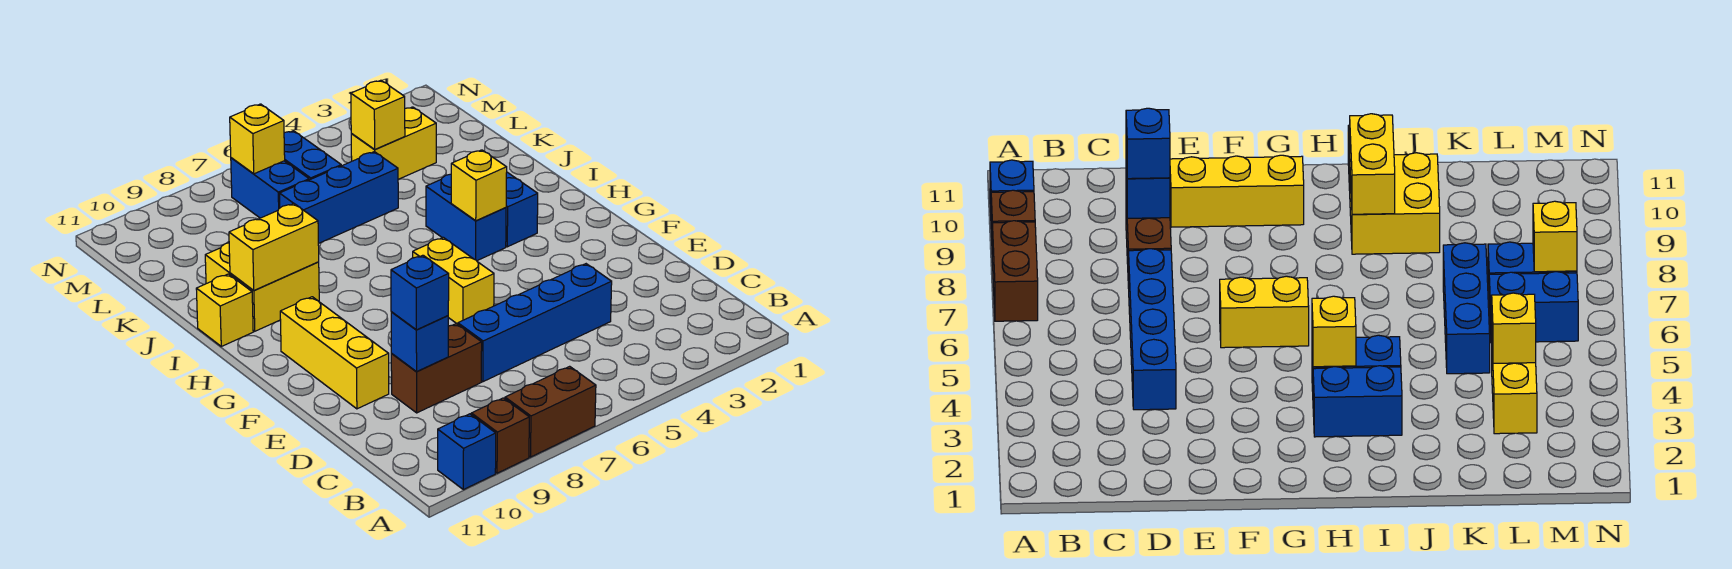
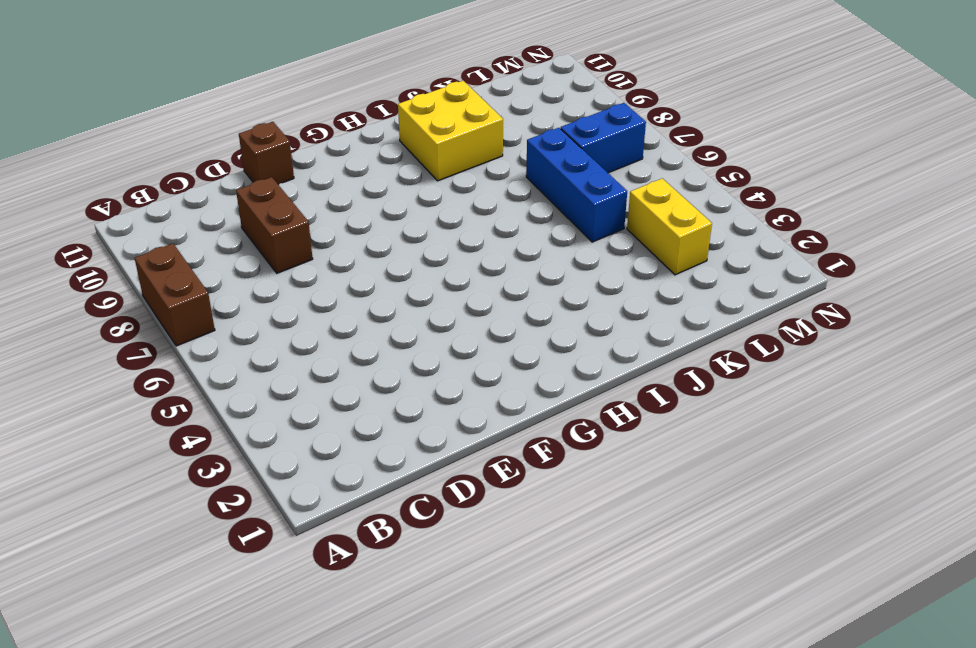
brown brick E11 level 1 -> brown brick A9 level 1
none -> blue brick A10 level 1
none -> blue brick D4:D7 level 1
none -> yellow brick E10:G10 level 1

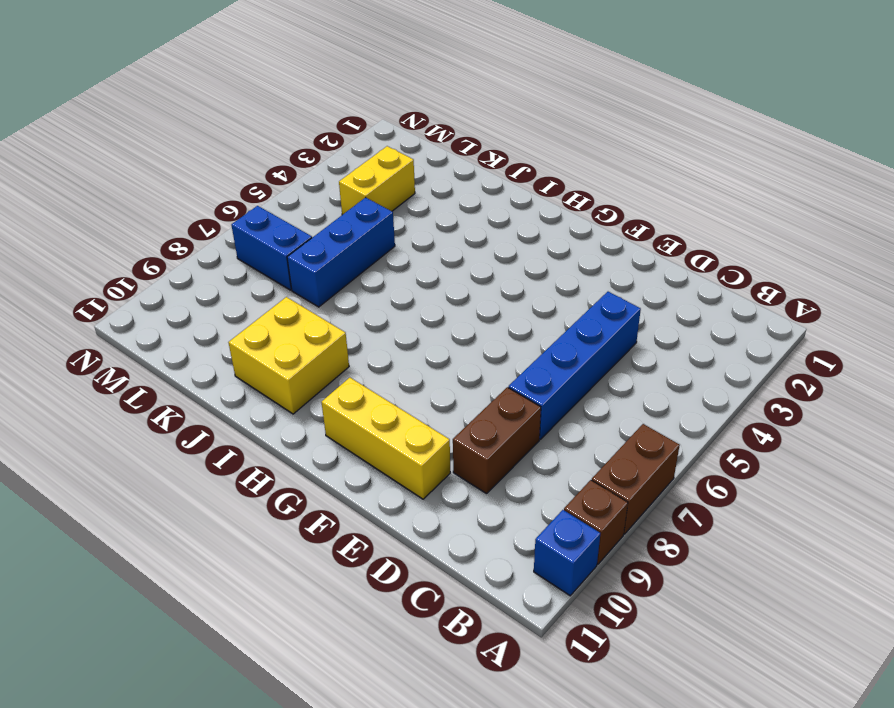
none -> yellow brick F6:G6 level 1
none -> blue brick H3:I3 level 1
none -> blue brick H4:I4 level 1

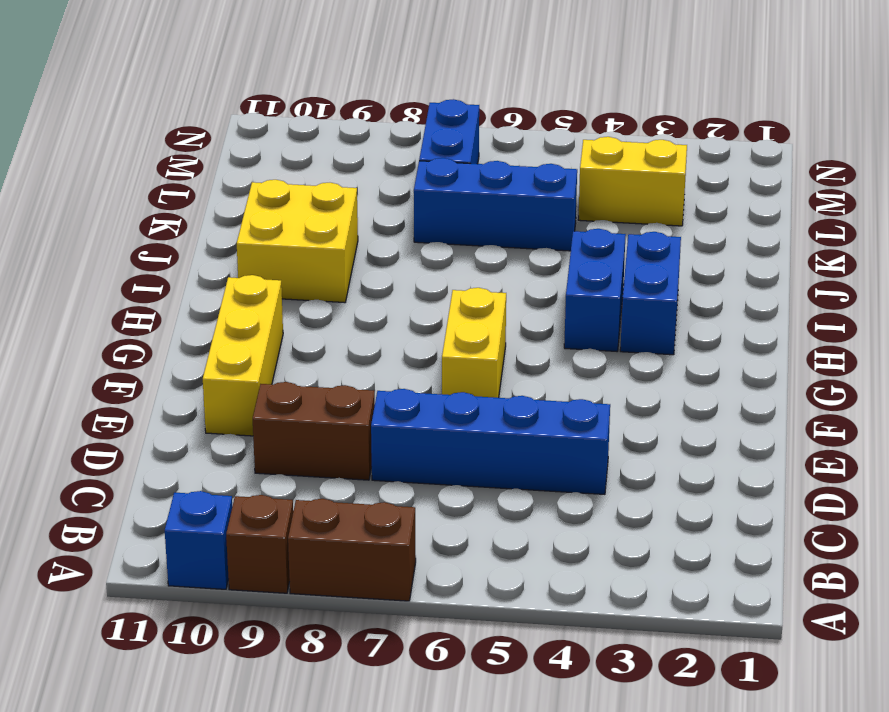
none -> yellow brick I11 level 1
none -> blue brick L6:M6 level 1
none -> blue brick D9 level 2

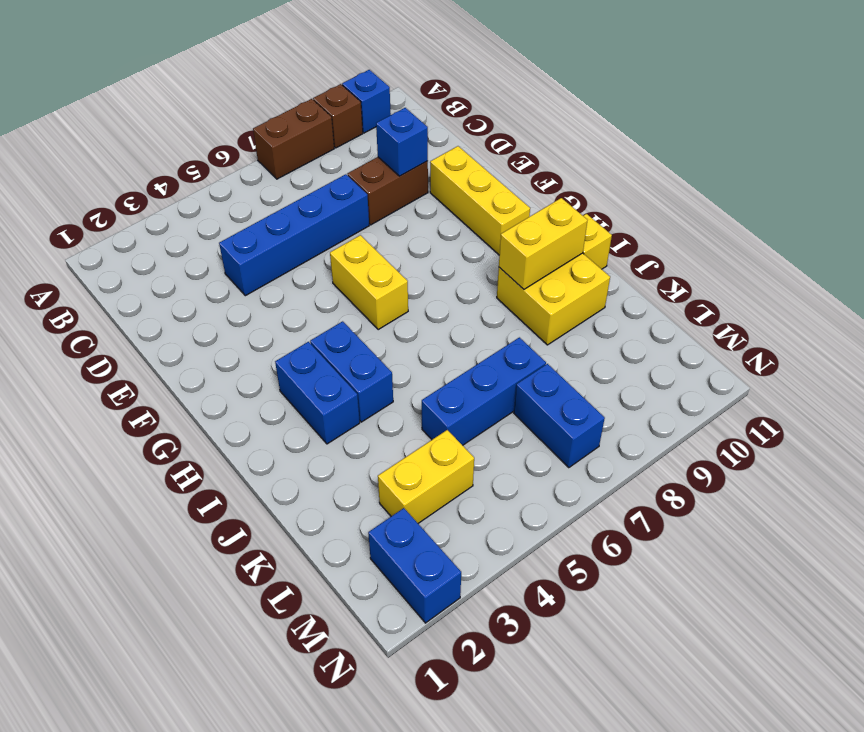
blue brick M2:N2 level 1 -> blue brick L6:M6 level 1
none -> yellow brick H4 level 2
none -> yellow brick L4 level 2
none -> yellow brick M7 level 2

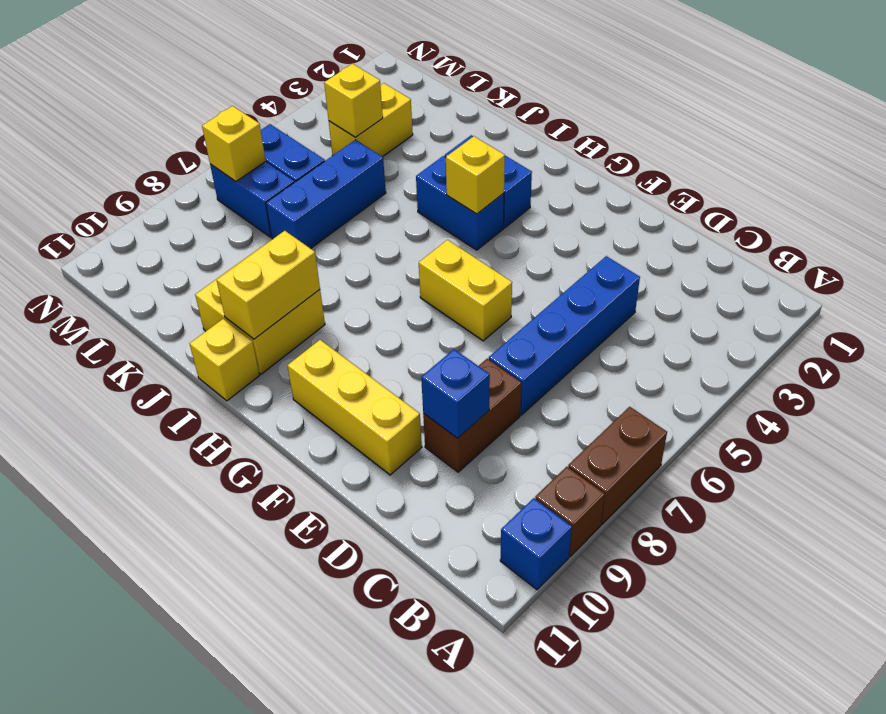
none -> blue brick D9 level 3

